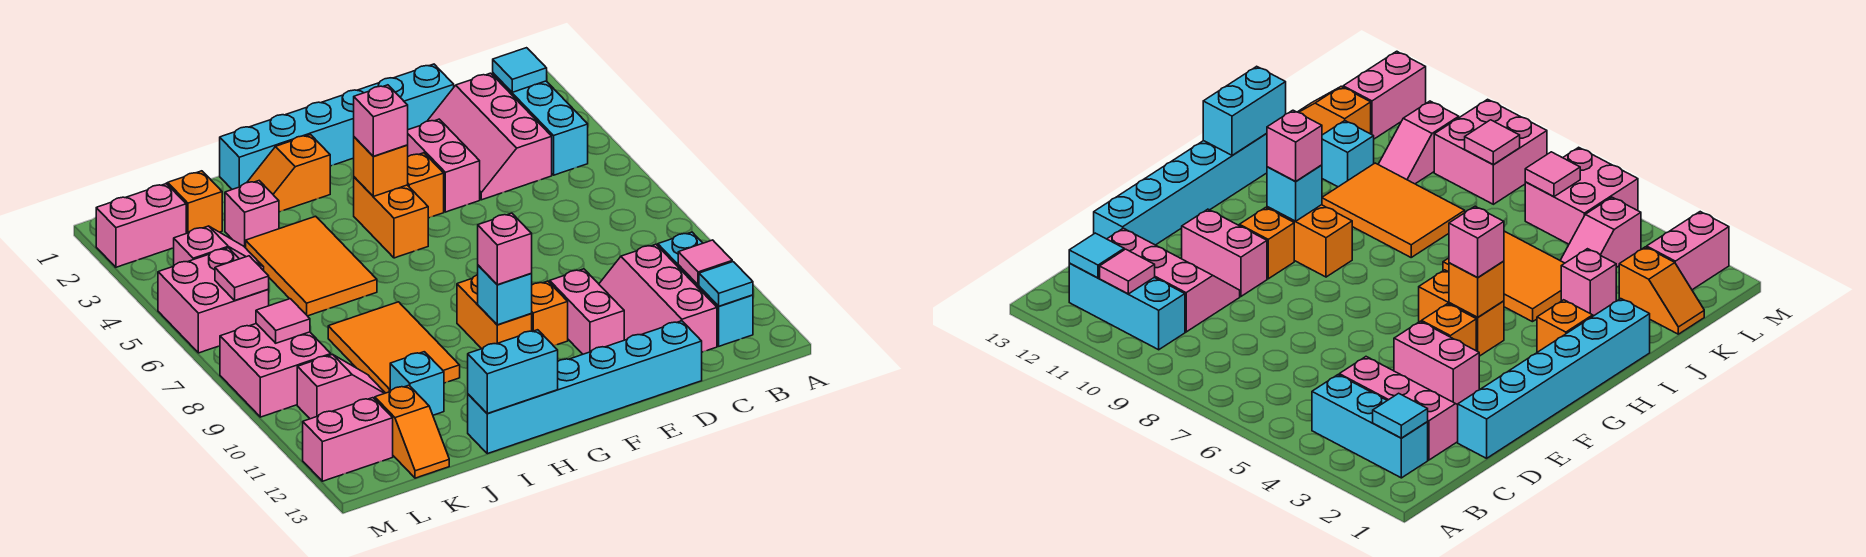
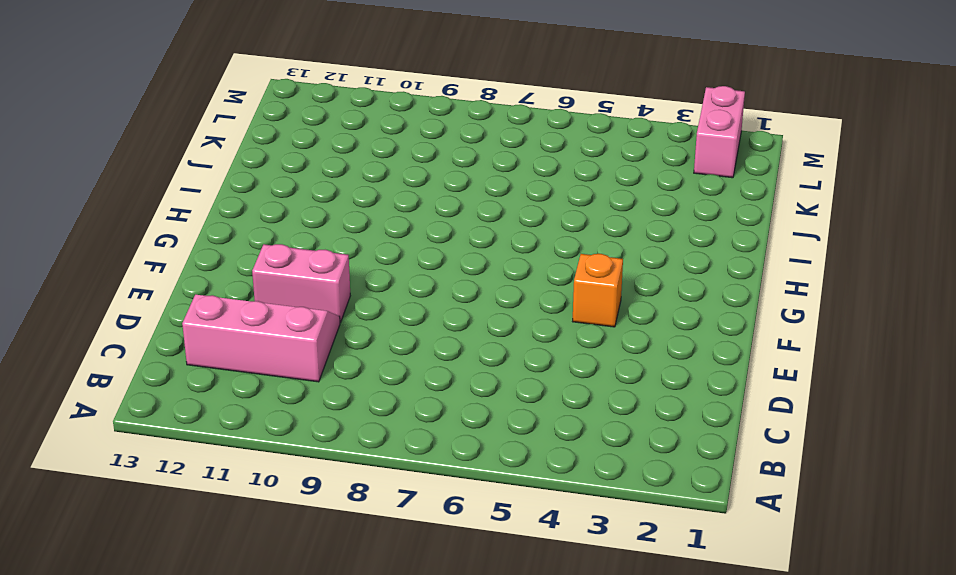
none -> cyan brick B2:B4 level 1
none -> cyan brick B10:B12 level 1
none -> pink slope C2:D4 level 1 top C
none -> cyan brick D1:I1 level 1

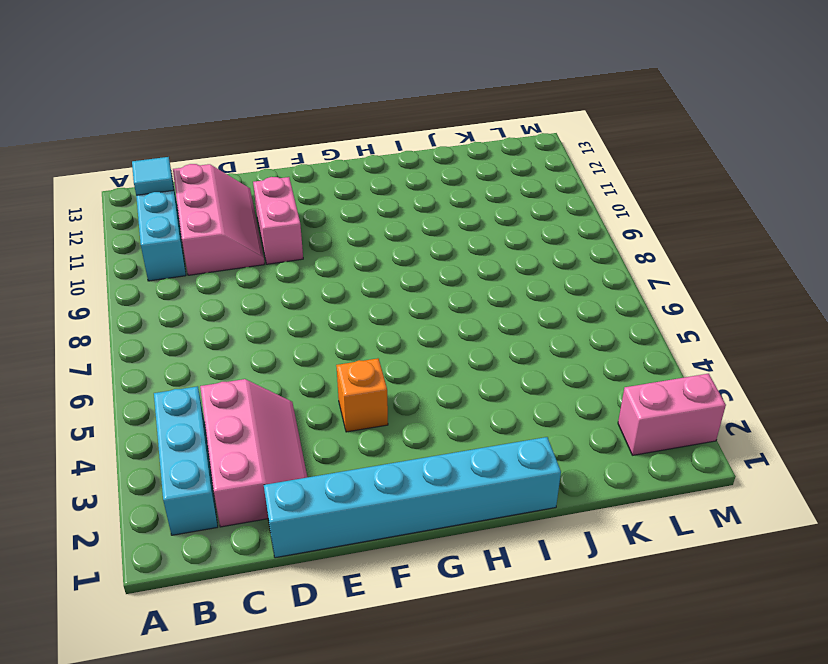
none -> cyan brick D13:I13 level 1
none -> pink brick E3:E4 level 1
none -> orange brick F10 level 1
none -> orange brick G4:G5 level 1

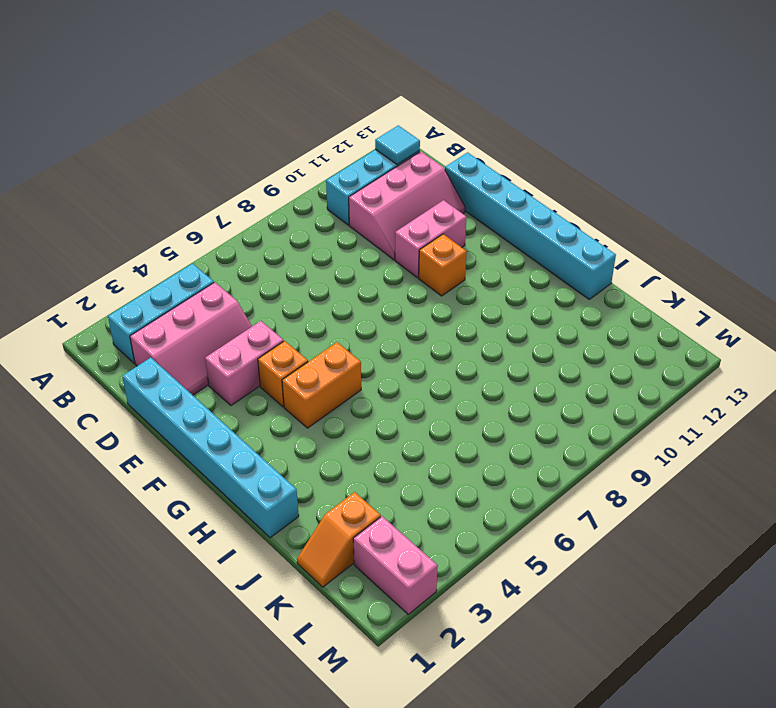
none -> orange brick G9:G10 level 1
none -> orange slope H2:I2 level 1 top H
none -> orange tile I4:J6 level 1
none -> orange tile I8:J10 level 1

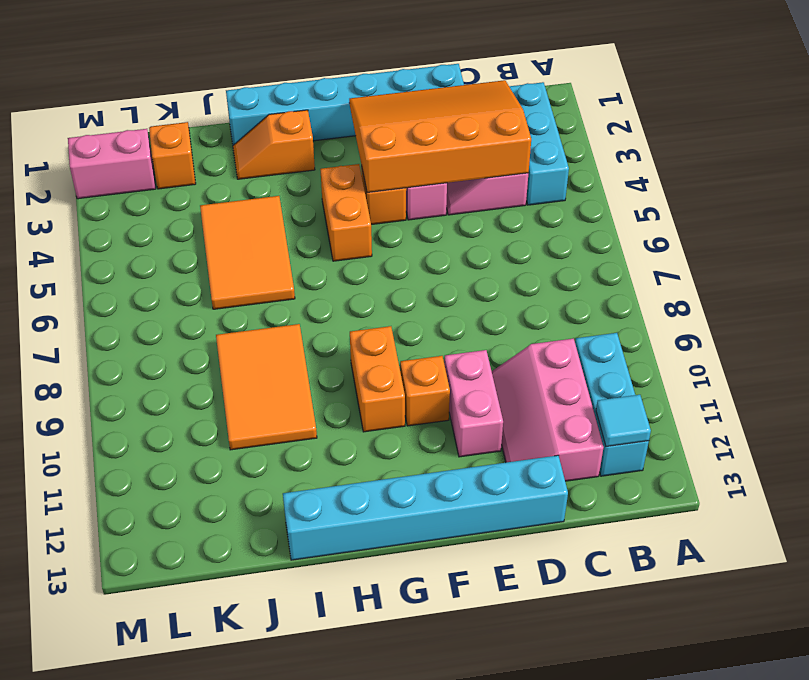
orange slope C2:F4 level 2 top 4 -> none
none -> pink brick J3 level 1
none -> cyan brick J11 level 1
none -> pink slope K4:L4 level 1 top L
none -> pink slope K10:L10 level 1 top L

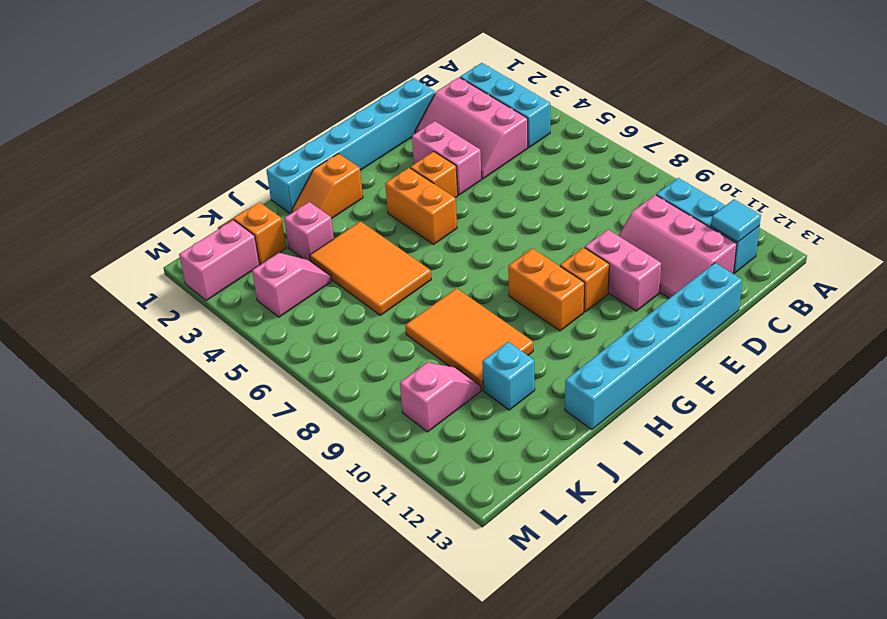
none -> orange slope K12:K13 level 1 top 12
none -> pink brick L5:M6 level 1
none -> pink brick L8:M9 level 1
none -> pink brick L12:M12 level 1

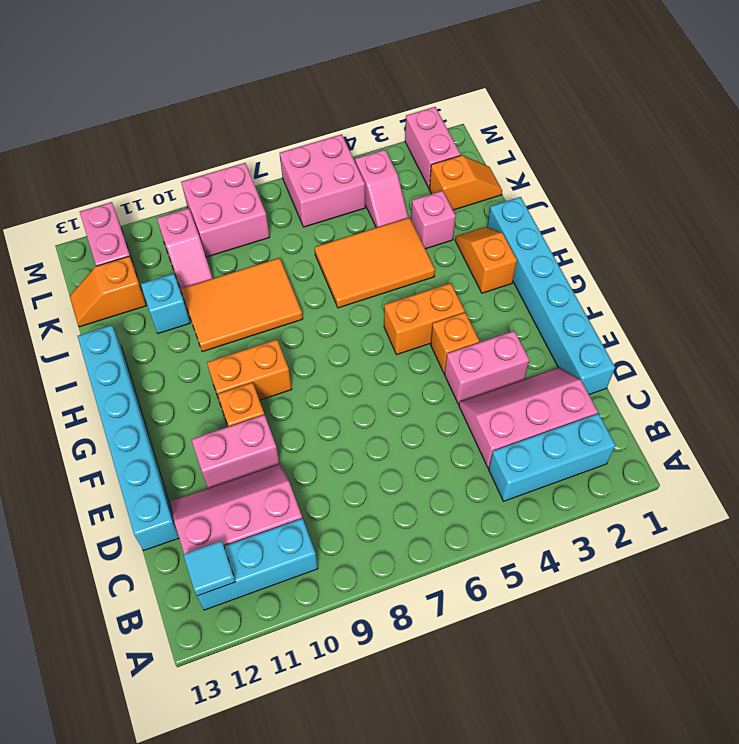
none -> cyan tile B2 level 2
none -> pink tile B11 level 2
none -> orange brick G4 level 2
none -> cyan brick G10 level 2

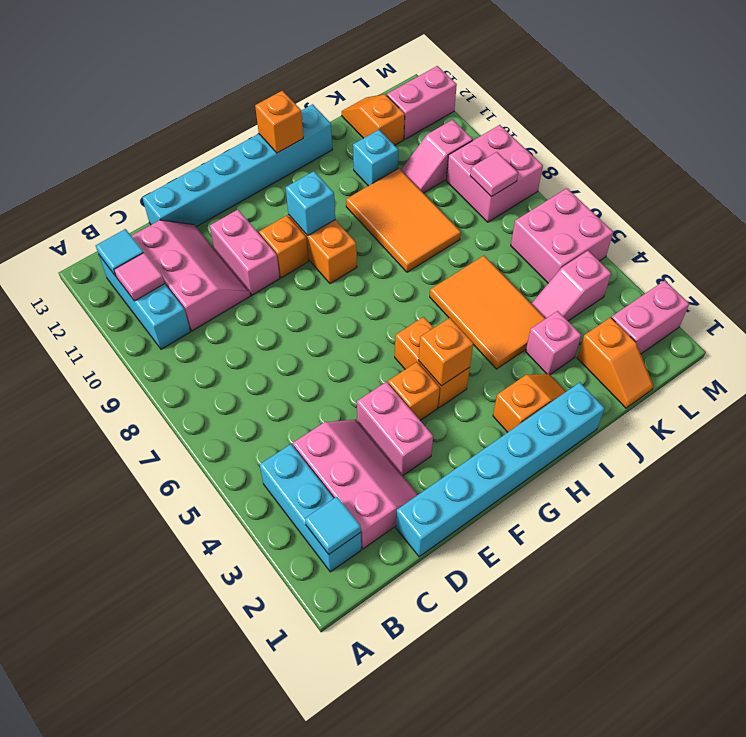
orange brick H13 level 2 -> cyan brick H13:I13 level 2
none -> pink tile L6 level 2
none -> pink brick G4 level 3
none -> pink brick G10 level 3

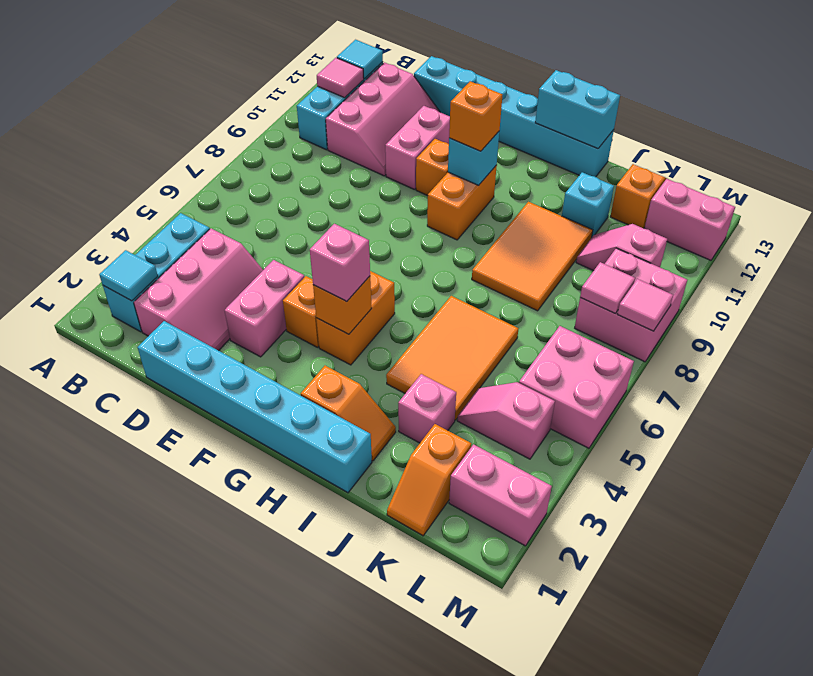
orange brick G10 level 3 -> pink brick G10 level 3
pink tile M8 level 2 -> pink tile L6 level 2

